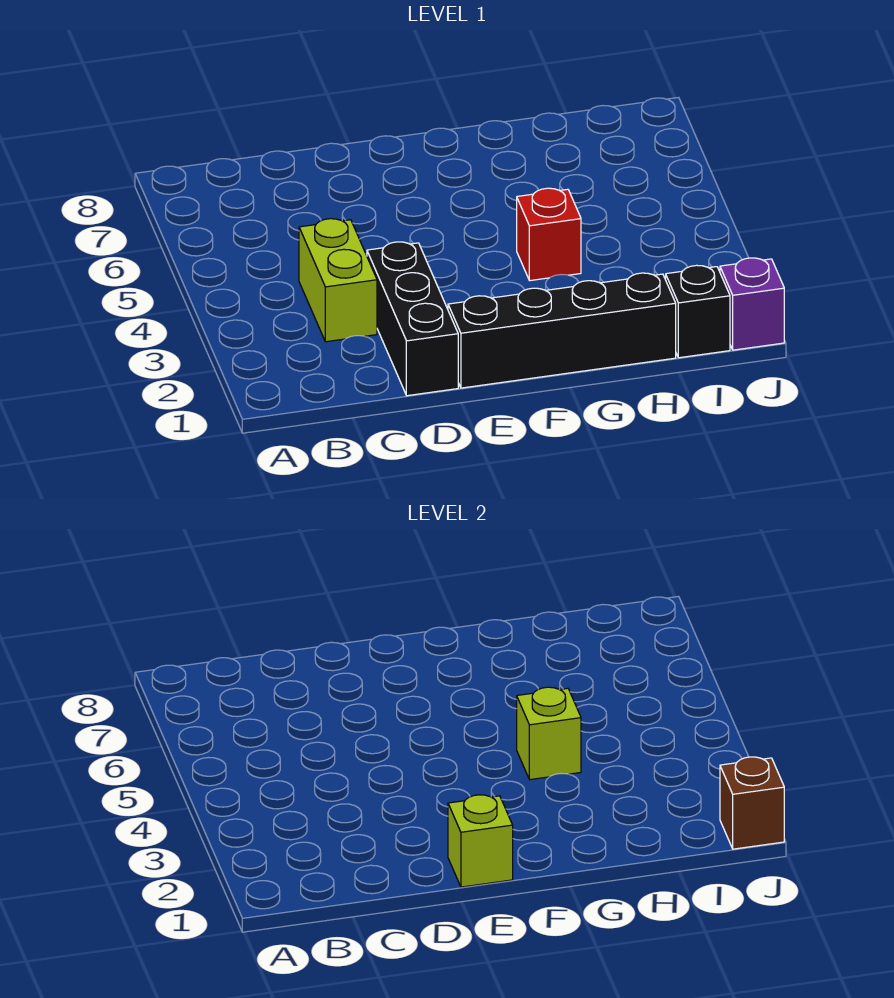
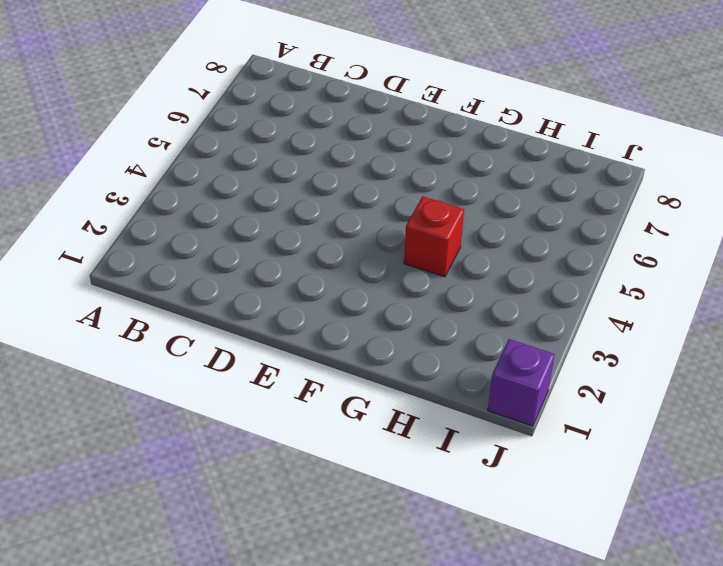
none -> lime brick C3:C4 level 1
none -> black brick D1:D3 level 1

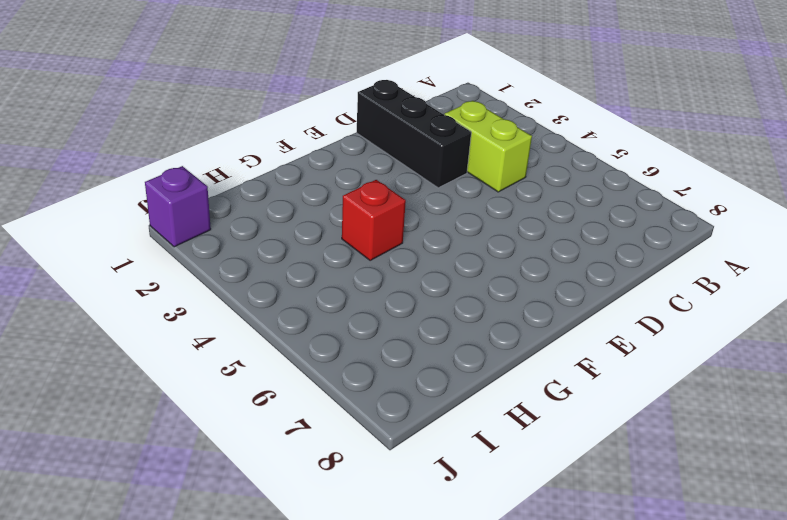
none -> black brick E1:H1 level 1
none -> black brick I1 level 1

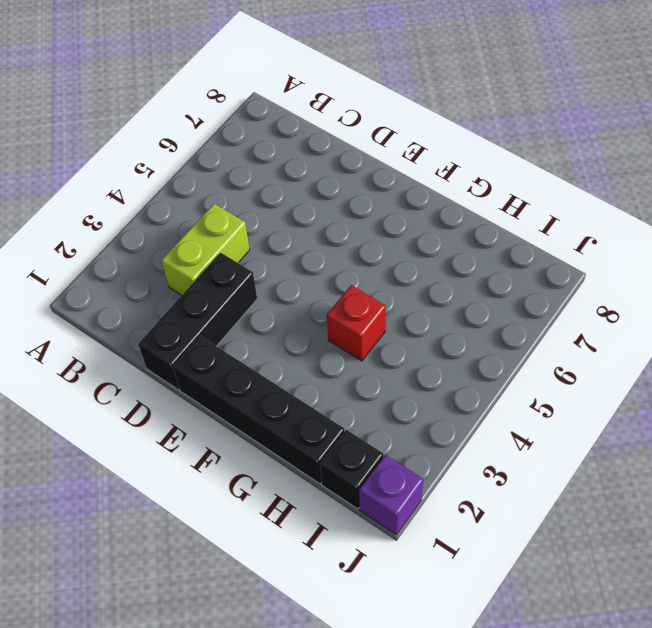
none -> lime brick E1 level 2
none -> lime brick G4 level 2

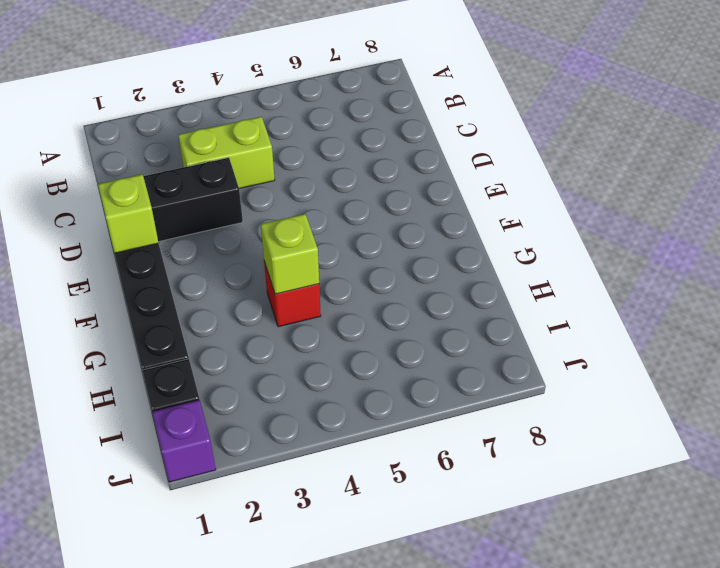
none -> brown brick J1 level 2

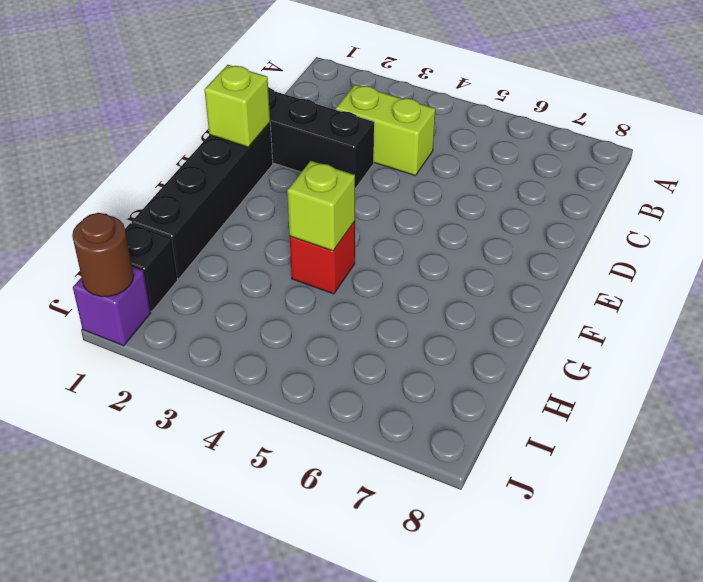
brown round brick J1 level 2 -> brown brick J1 level 2

